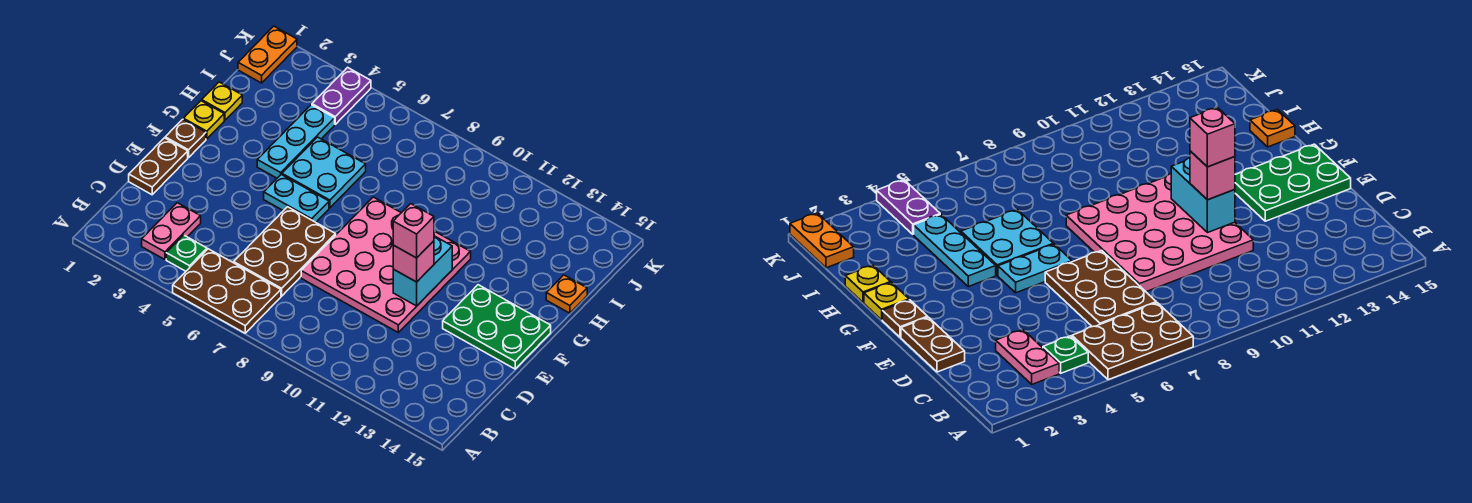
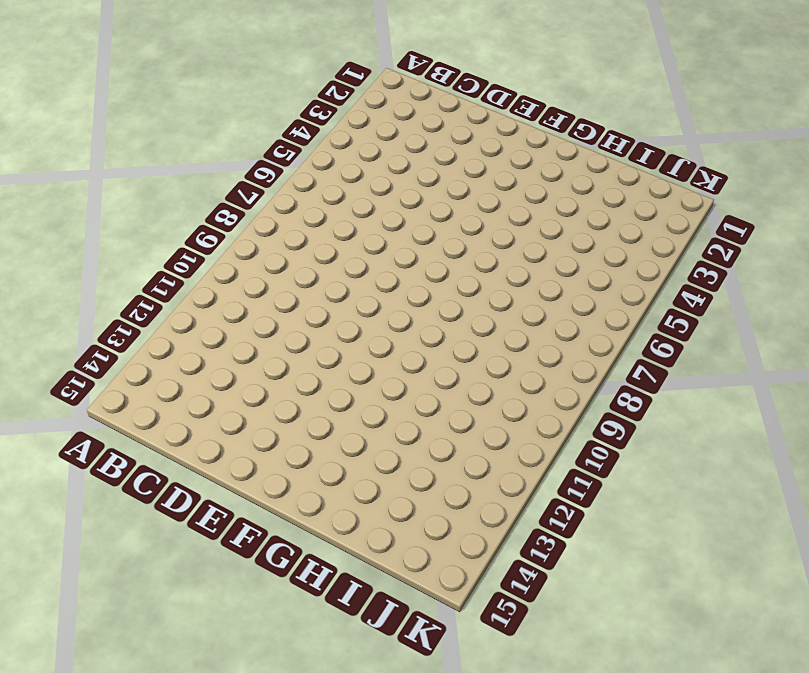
none -> brown plate A5:B7 level 1
none -> pink plate B3:C3 level 1
none -> green plate B4 level 1

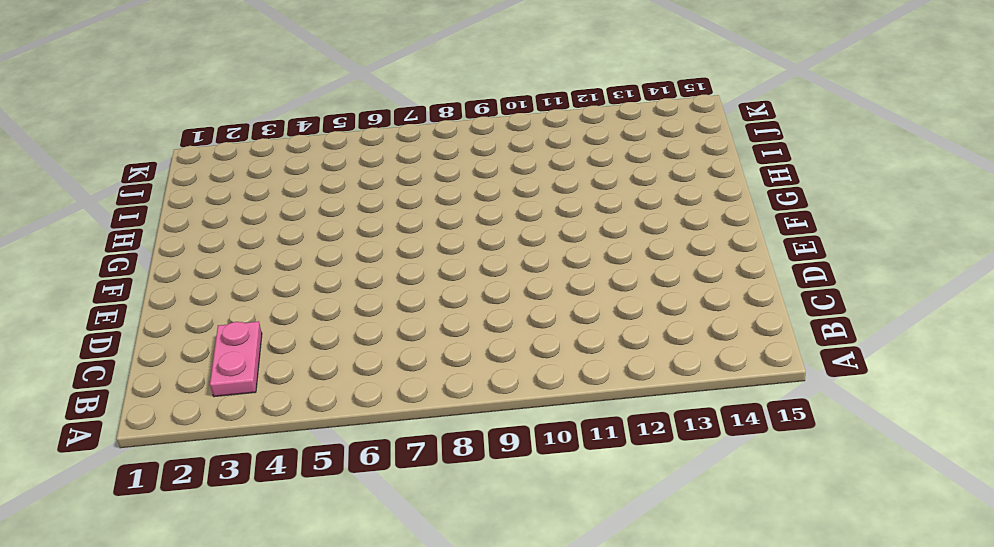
none -> brown plate A5:B7 level 1
none -> green plate B4 level 1
none -> brown plate C6:E7 level 1

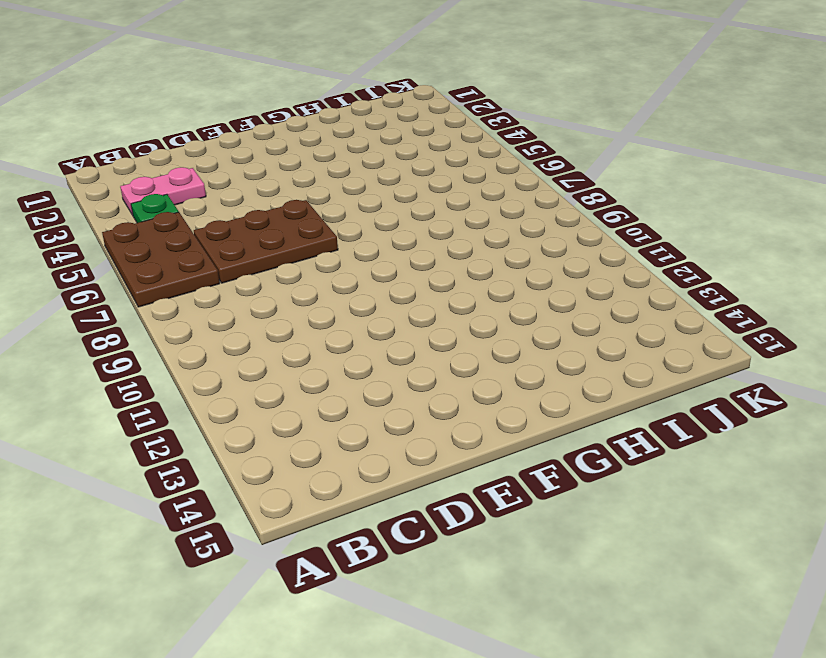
none -> brown plate D1:E1 level 1
none -> pink plate D8:G11 level 1
none -> green plate E13:F15 level 1

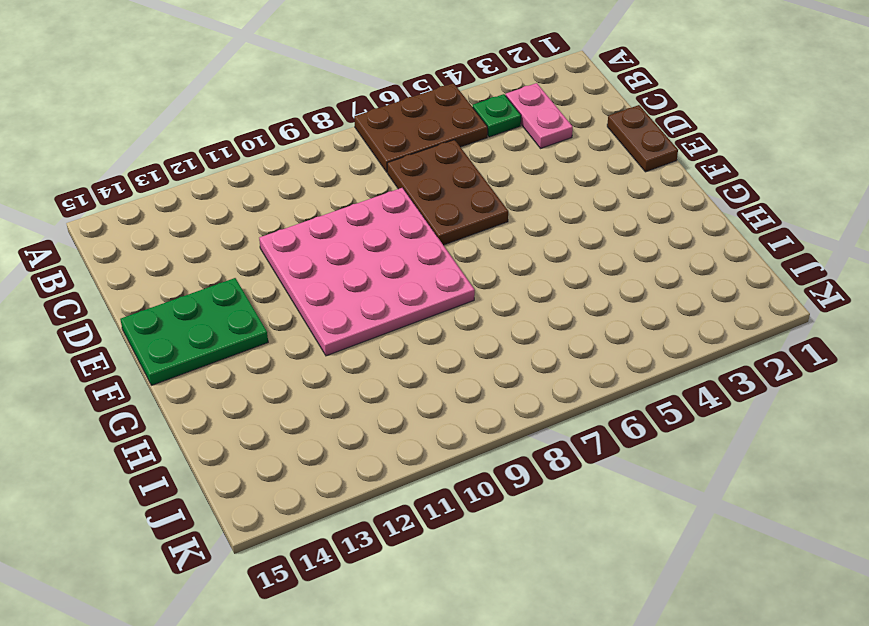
none -> brown plate F1 level 1
none -> cyan plate F5:F6 level 1
none -> yellow plate G1 level 1

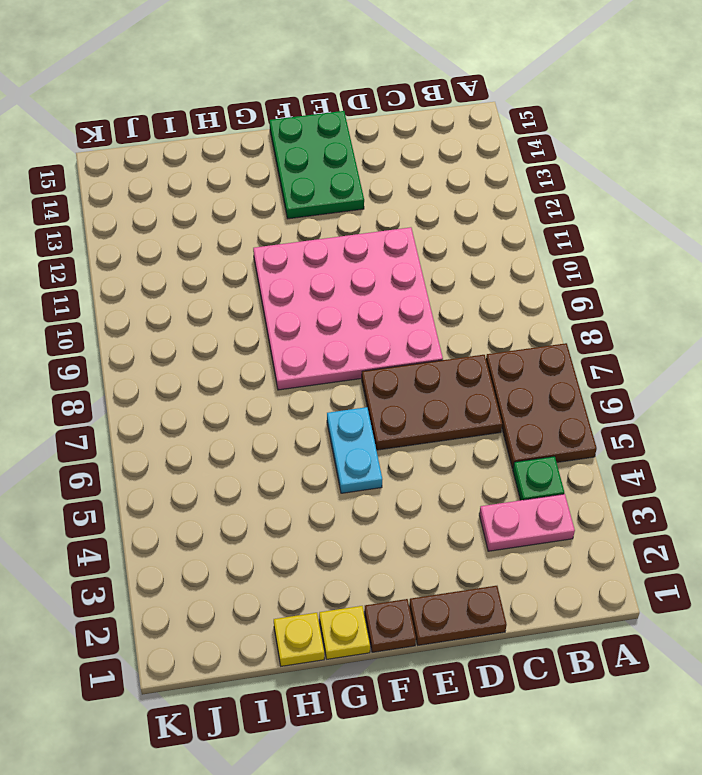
none -> cyan plate G4:I4 level 1
none -> cyan plate G5:H6 level 1
none -> orange plate H15 level 1

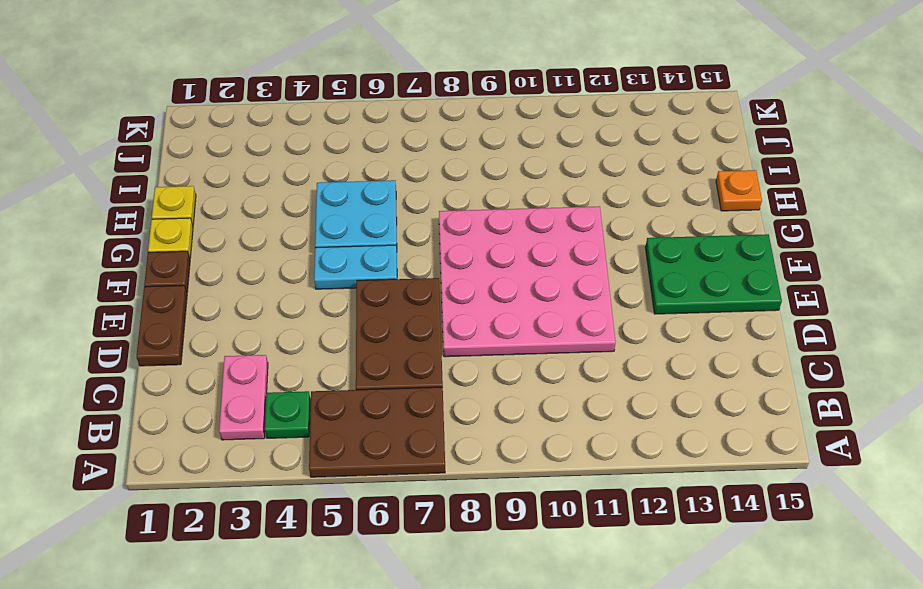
none -> cyan plate G4:I4 level 1
none -> orange plate J1:K1 level 1
none -> purple plate J4:K4 level 1

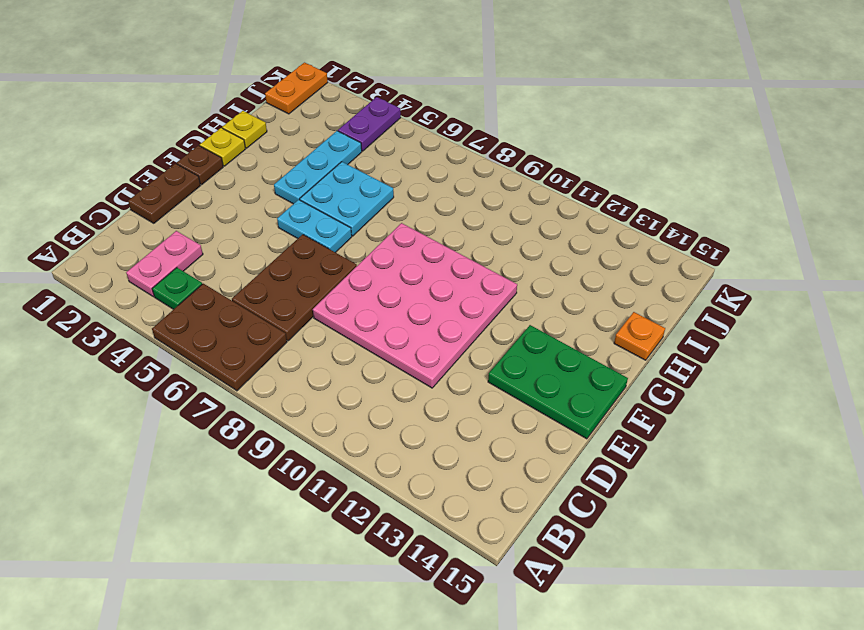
none -> cyan brick E11:F11 level 2
none -> pink brick E11 level 3
none -> pink brick E11 level 4

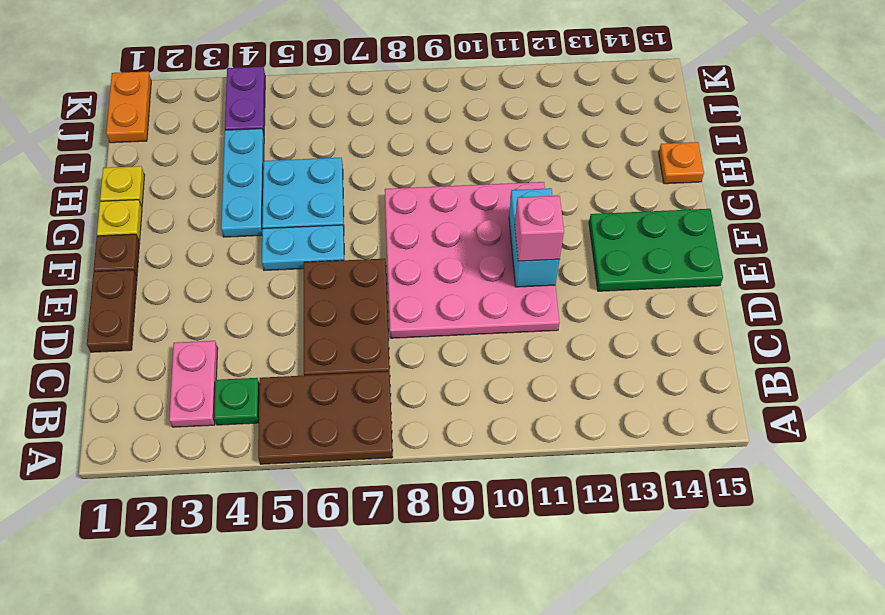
none -> pink brick E11 level 4

